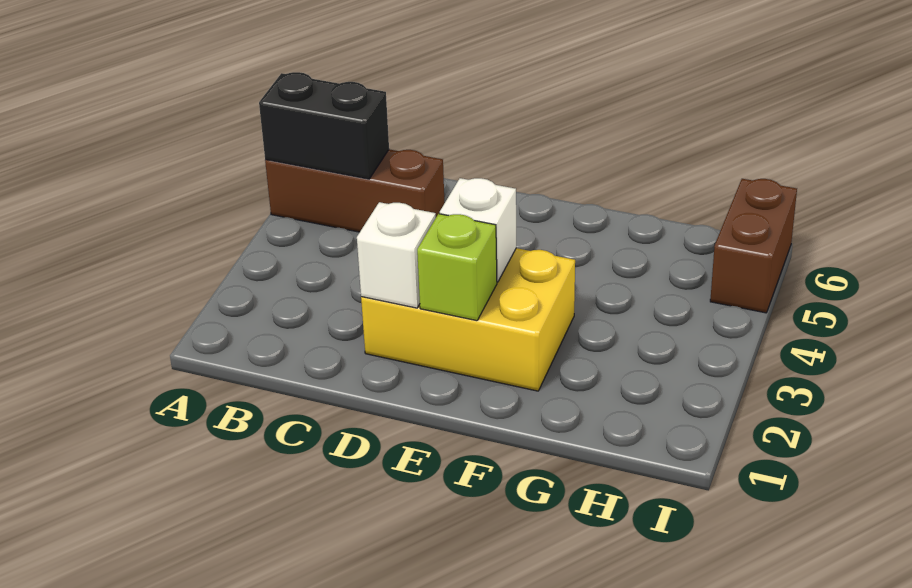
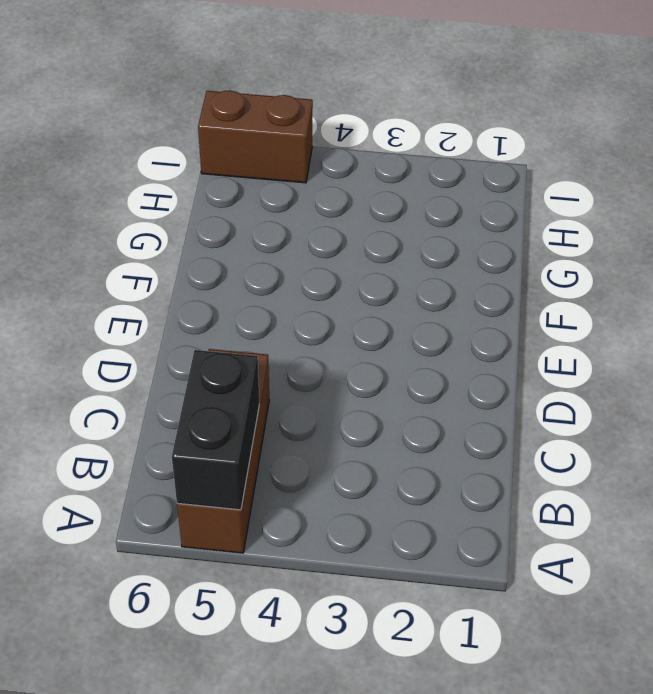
none -> yellow brick D2:F3 level 1
none -> white brick D2 level 2

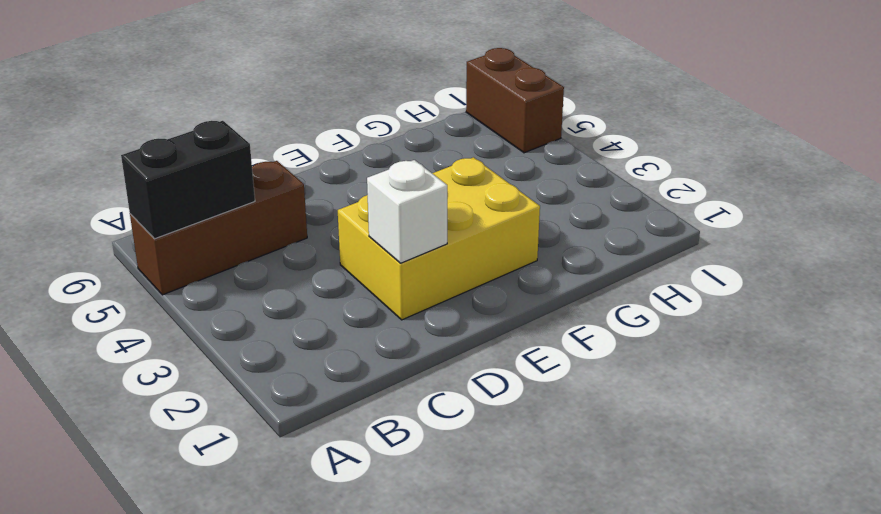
none -> lime brick E2 level 2
none -> white brick E3 level 2

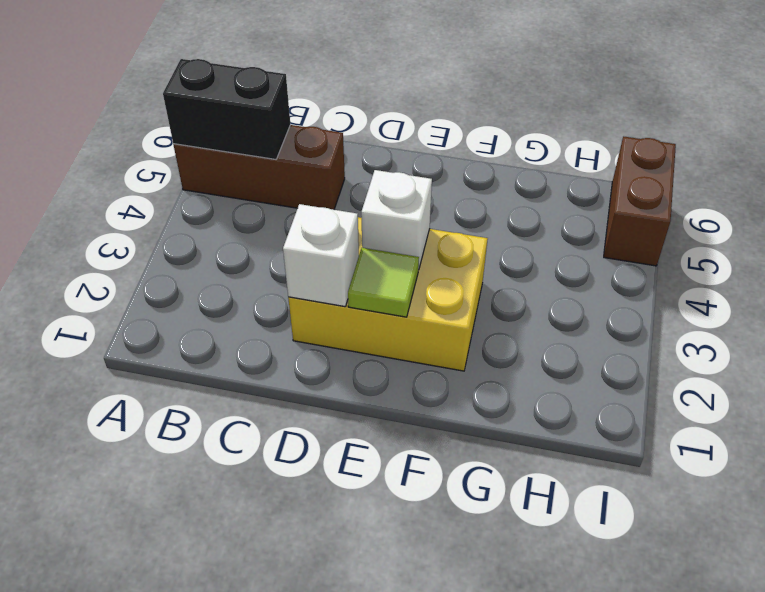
lime tile E2 level 2 -> lime brick E2 level 2

